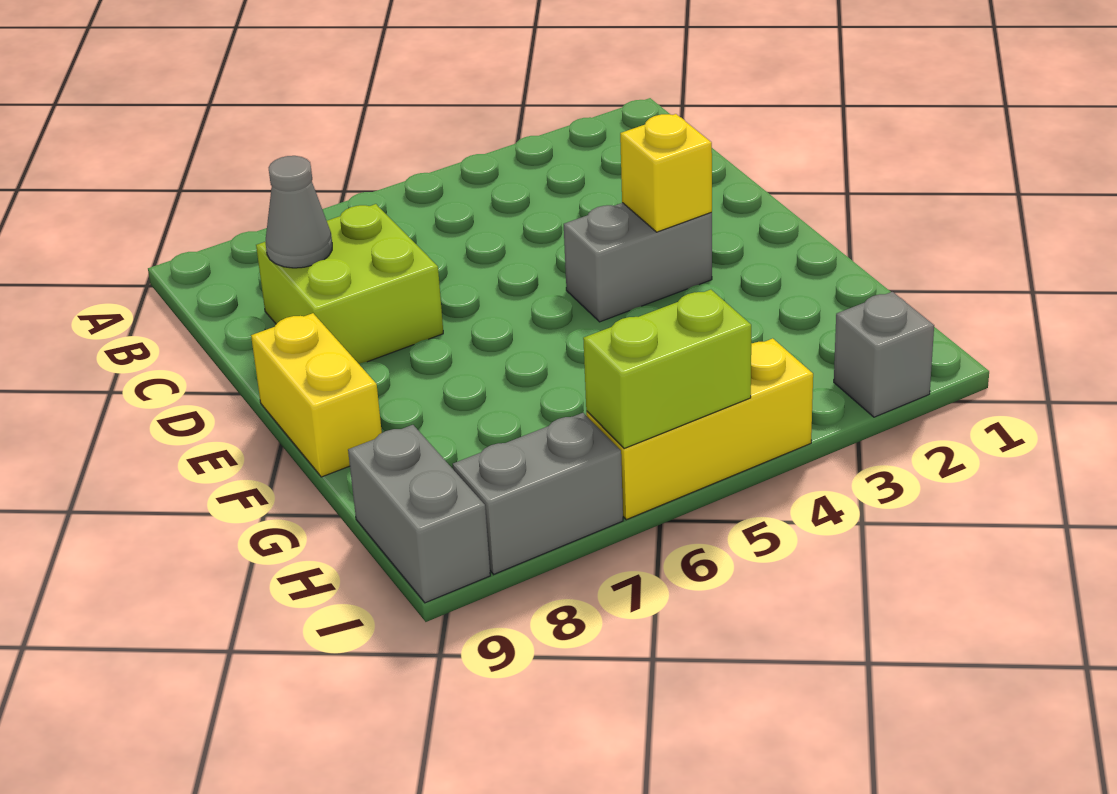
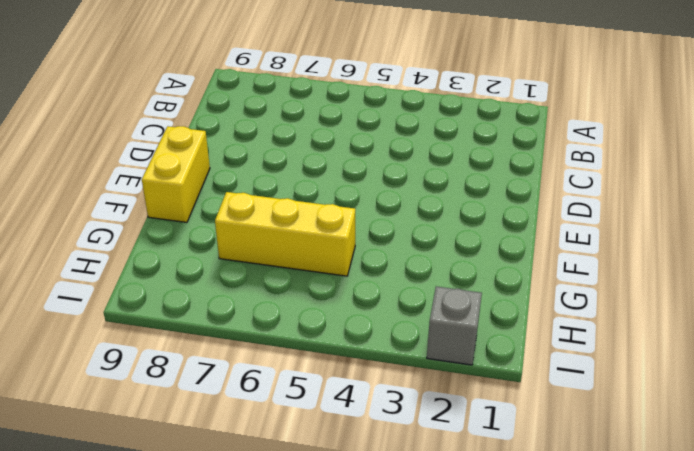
yellow brick G5:G7 level 1 -> yellow brick I4:I6 level 1
none -> lime brick C7:D8 level 1
none -> grey brick E3:E4 level 1

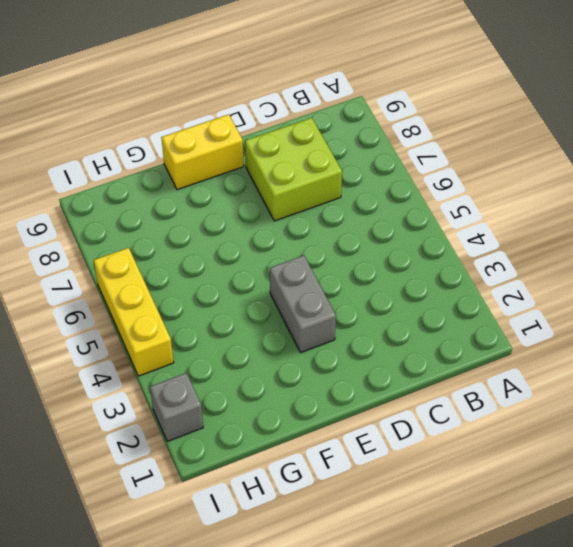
none -> grey brick H9:I9 level 1
none -> grey brick I7:I8 level 1

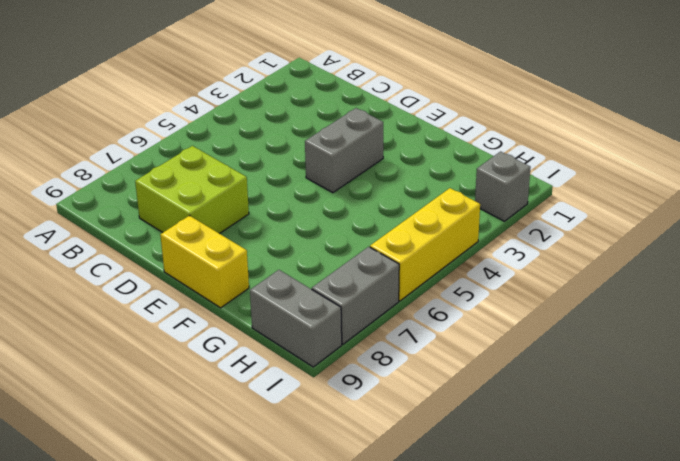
none -> grey cone C8 level 2
none -> yellow brick E3 level 2

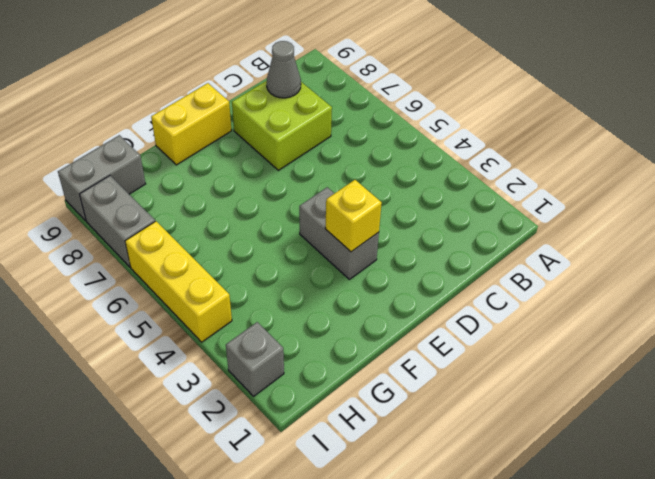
none -> lime brick I5:I6 level 2

